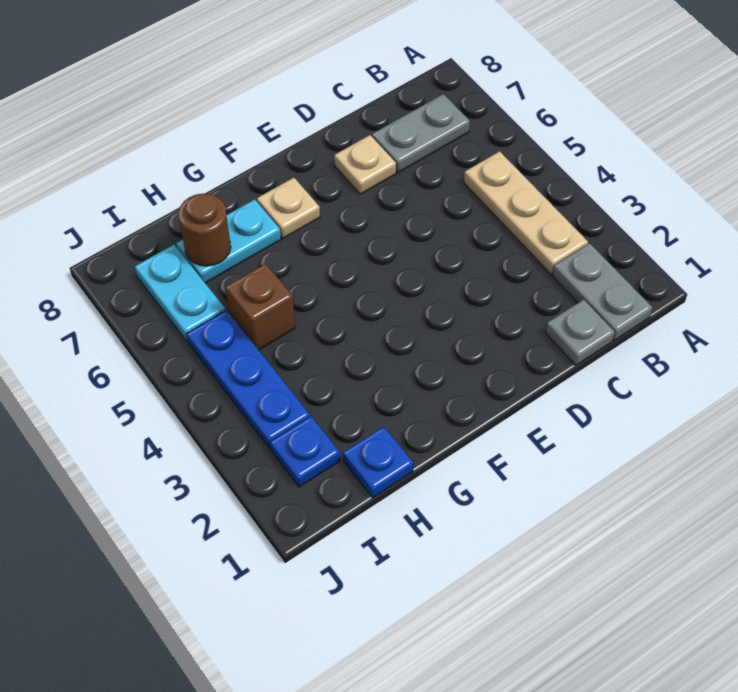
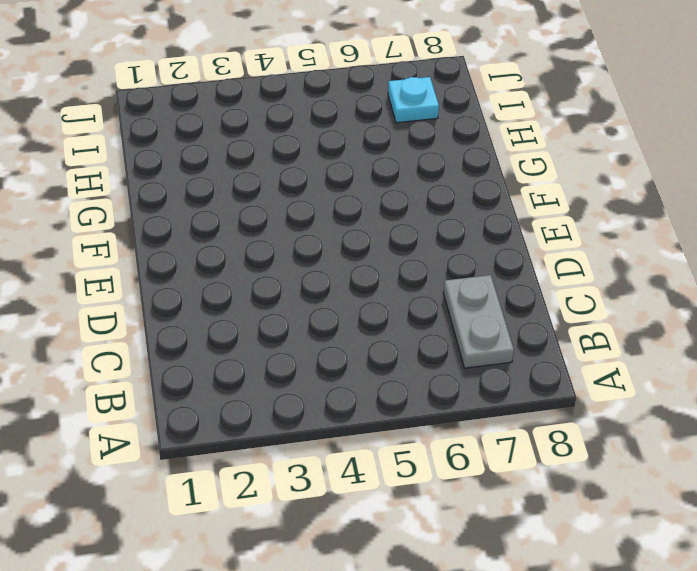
cyan plate I7 level 1 -> cyan plate I6:I7 level 1
none -> grey plate B1:B2 level 1
none -> tan plate B3:B5 level 1
none -> grey plate C1 level 1

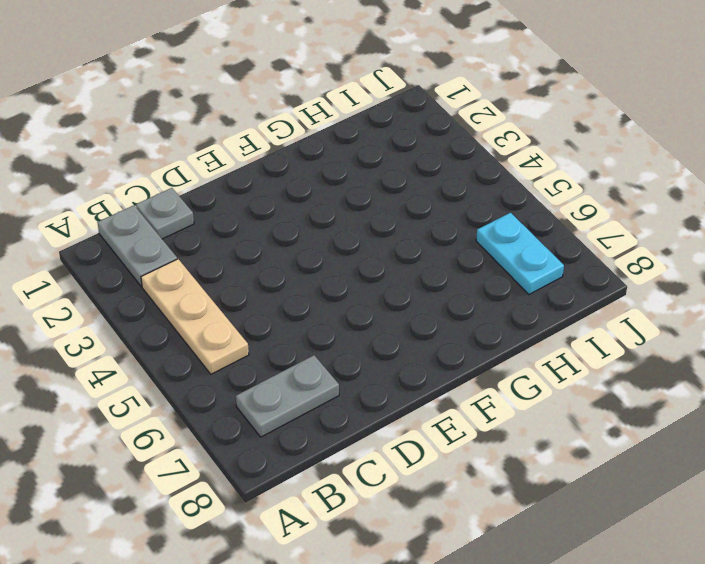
none -> tan plate D7 level 1
none -> tan plate F7 level 1
none -> cyan plate G7:H7 level 1

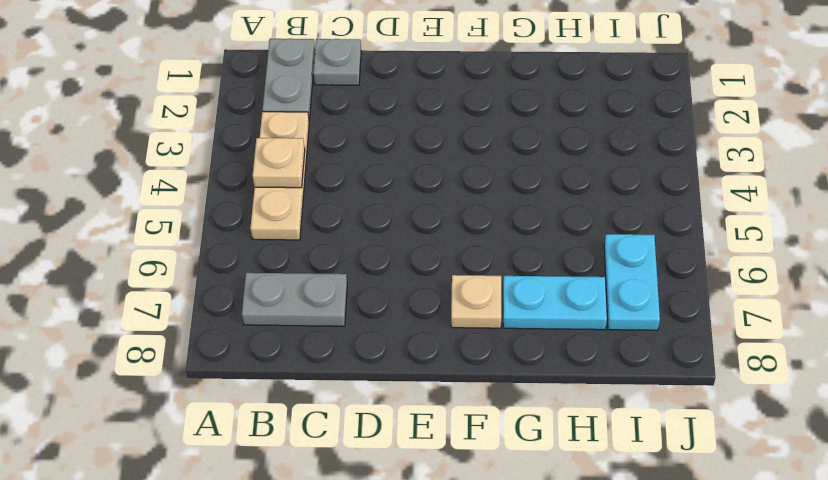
tan plate B4 level 2 -> tan plate D7 level 1
none -> blue plate H1 level 1
none -> brown brick H5 level 1
none -> blue plate I2 level 1

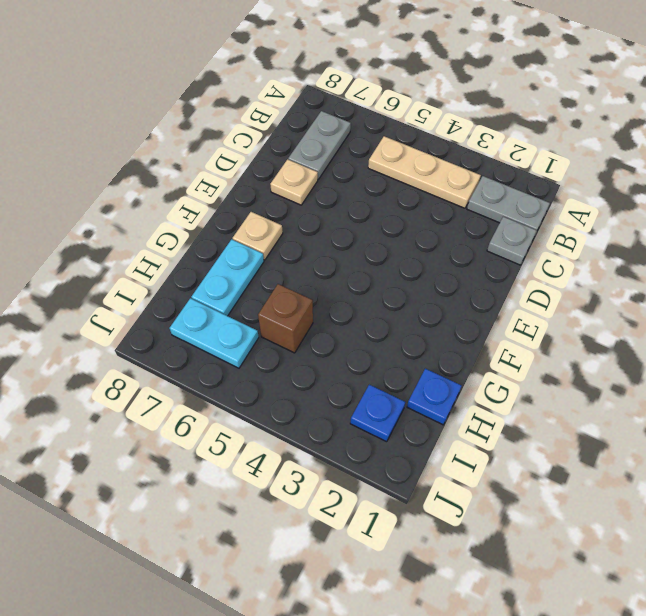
none -> blue plate I3:I5 level 1
none -> brown round brick H7 level 2

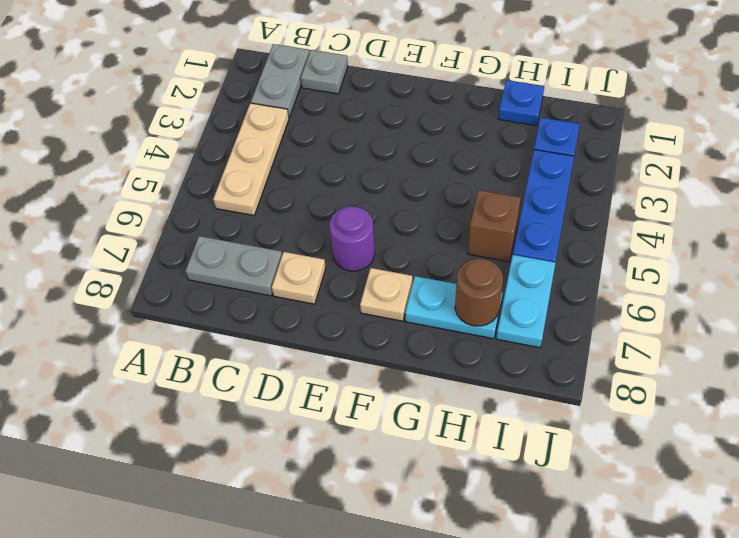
purple round brick E6 level 1 -> none

